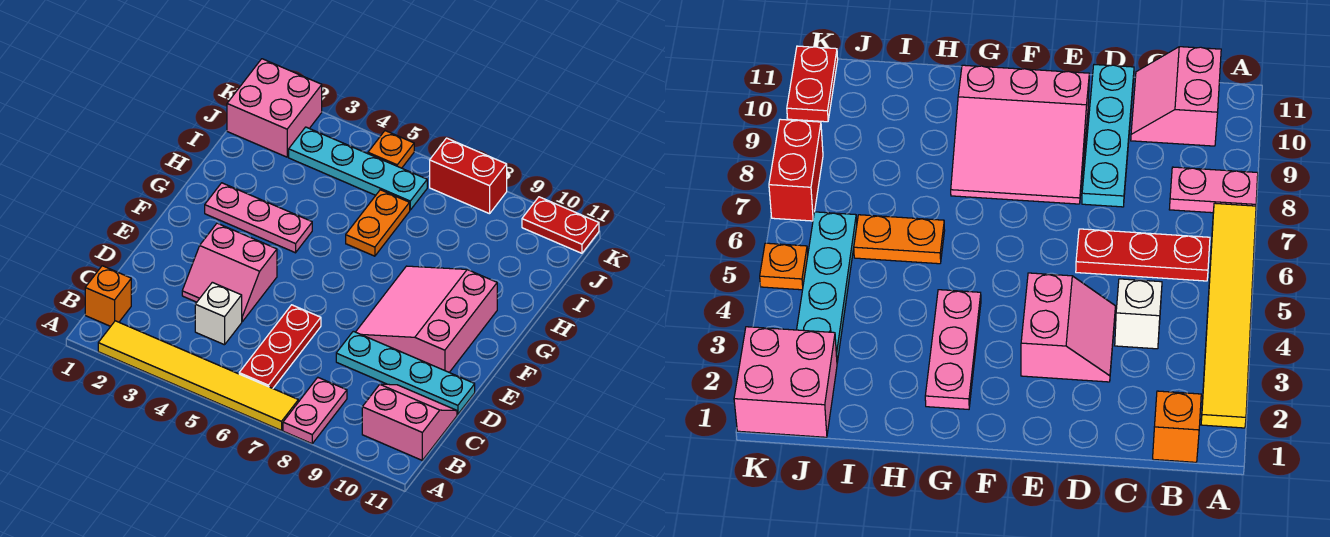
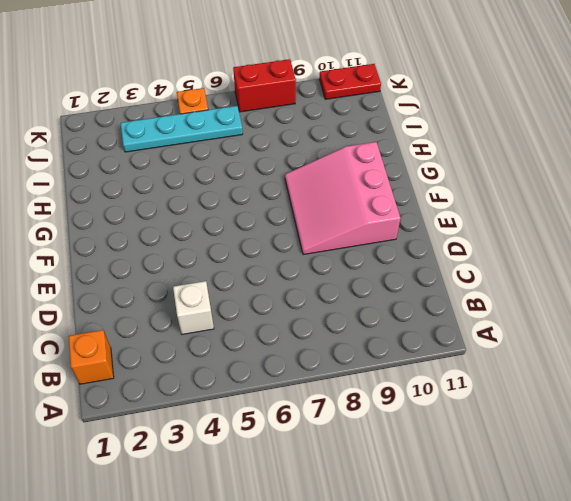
none -> yellow tile A2:A7 level 1
none -> pink plate A8:B8 level 1
none -> red plate B6:D6 level 1

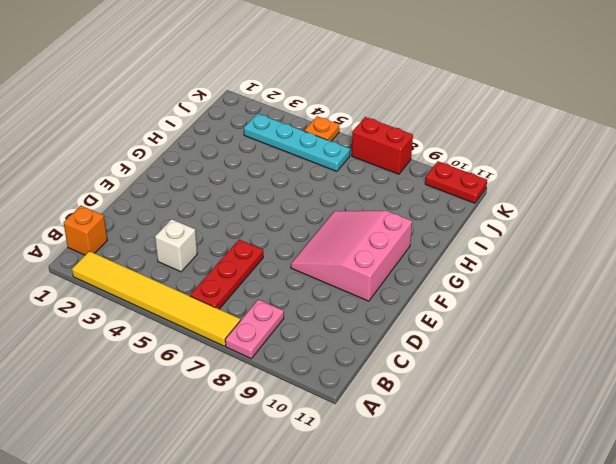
none -> pink slope B10:C11 level 1 top B
none -> pink slope D3:E4 level 1 top E
none -> cyan plate D8:D11 level 1

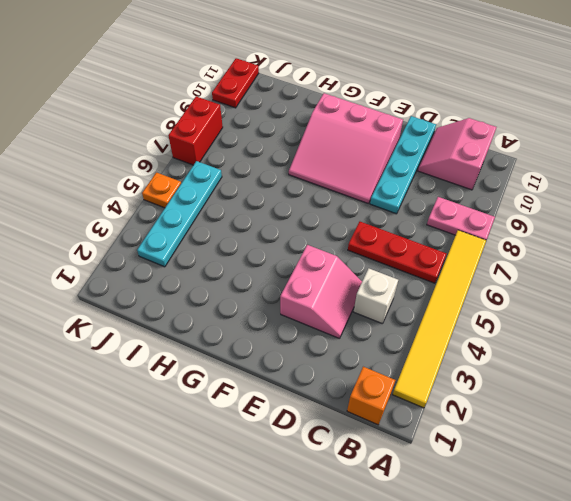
none -> pink plate G2:G4 level 1
none -> orange plate H6:I6 level 1
none -> pink brick J1:K2 level 1

